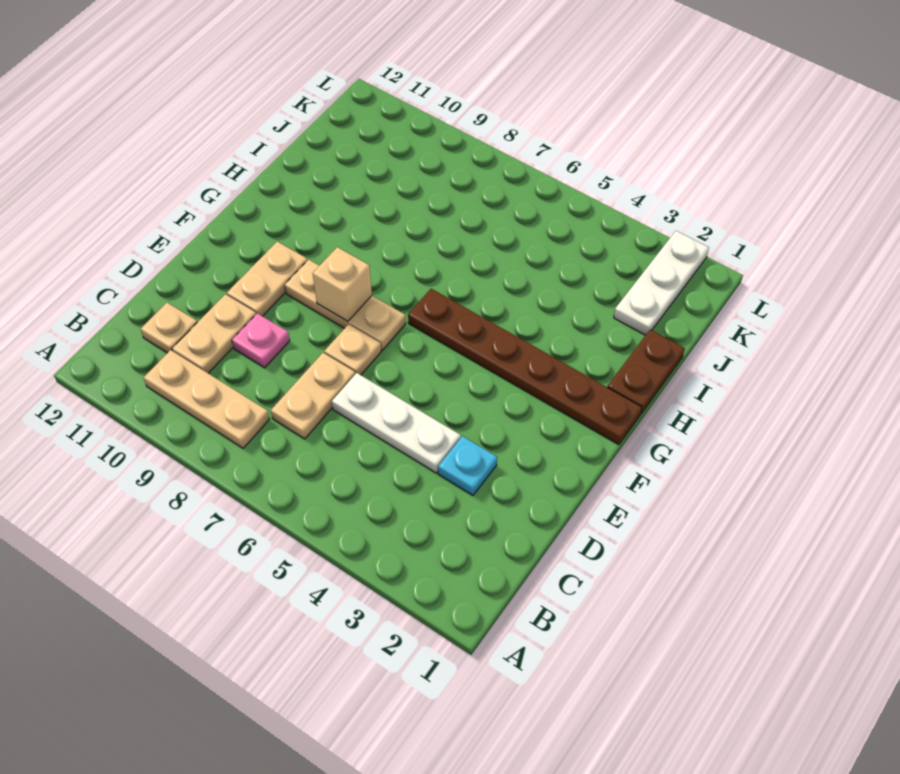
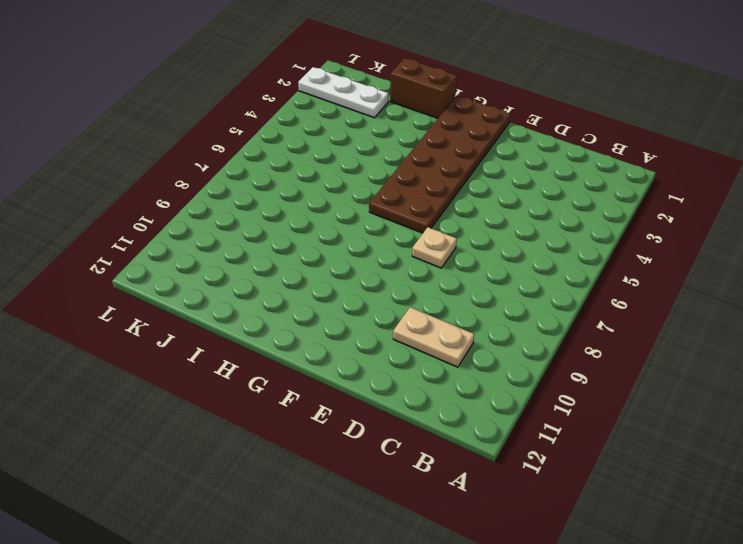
brown plate F1:G6 level 1 -> brown plate G1:G6 level 1
brown brick H1:I1 level 1 -> brown plate H1:I1 level 1
none -> tan plate B8:B10 level 1
none -> tan plate C7:D7 level 1
none -> tan plate C11 level 1

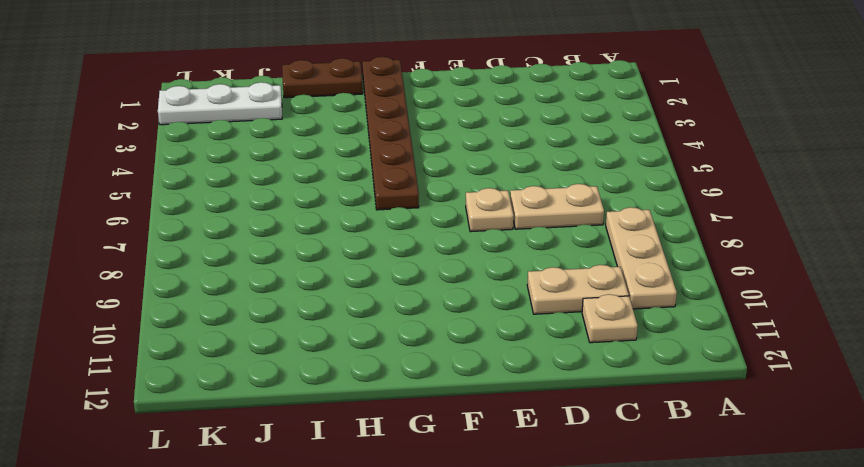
none -> cyan plate D3 level 1
none -> white plate D4:D6 level 1
none -> pink plate D9 level 1

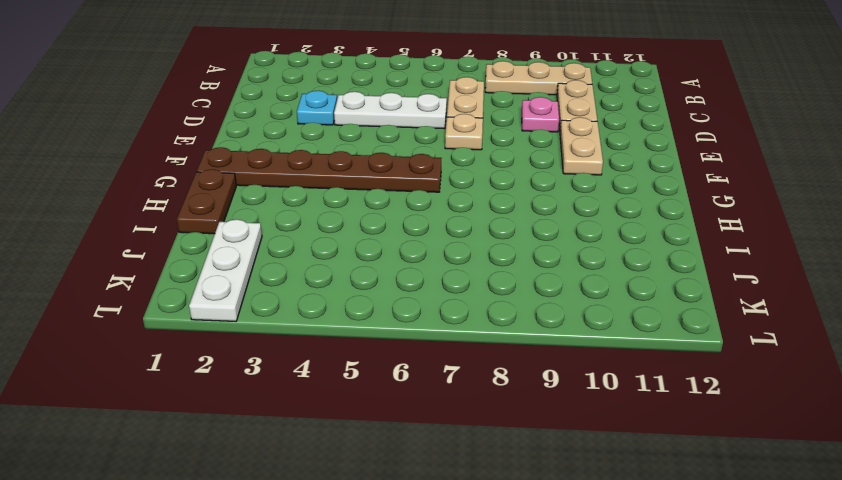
none -> tan plate C11 level 1
none -> tan plate F7:F9 level 1
none -> tan brick F8 level 2

